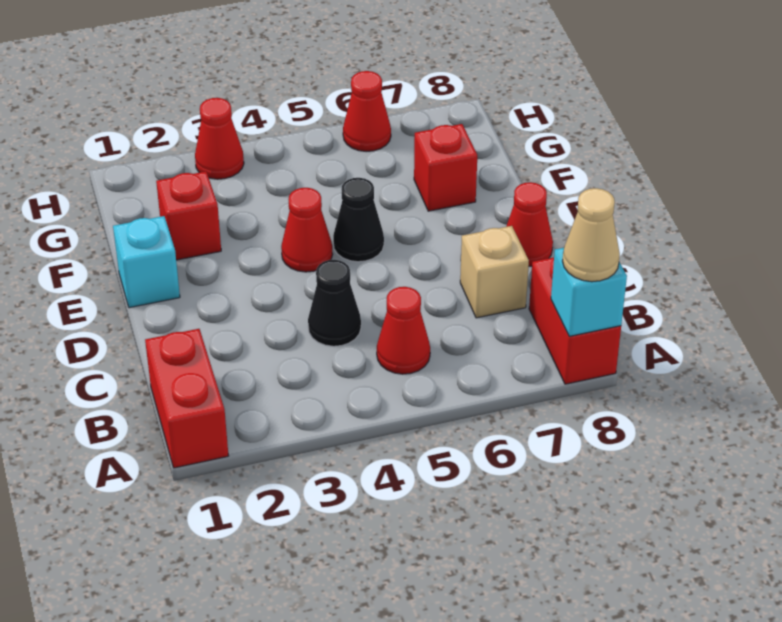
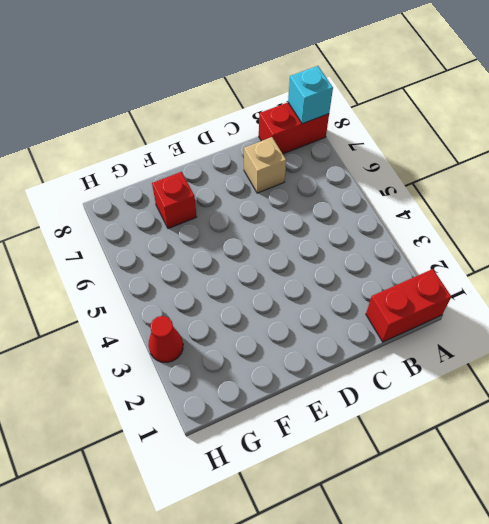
none -> red cone B5 level 1
none -> black cone C4 level 1
none -> red cone D8 level 1

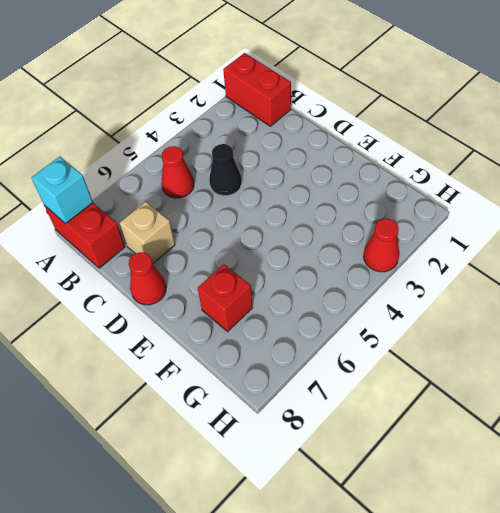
none -> cyan brick E1 level 1
none -> red cone E4 level 1
none -> black cone E5 level 1

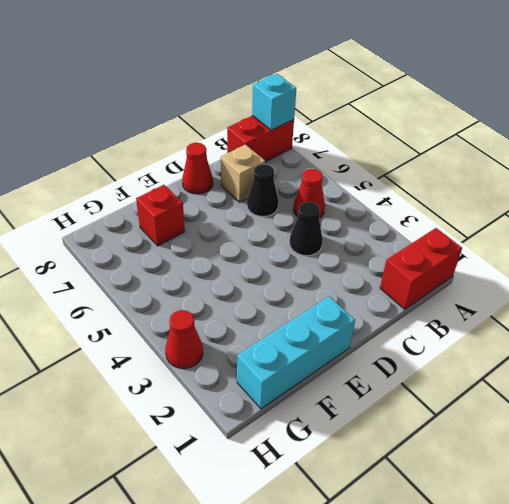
black cone C6 level 1 -> black cone E5 level 1
cyan brick E1:G1 level 1 -> cyan brick E1 level 1
none -> red cone E4 level 1
none -> red brick F2 level 1
none -> red cone H6 level 1

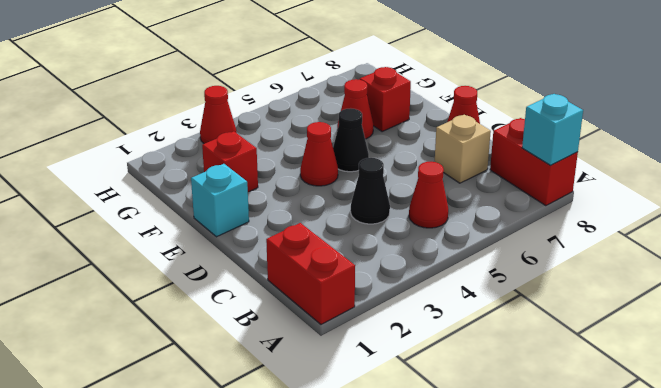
red cone F6 level 1 -> red cone H6 level 1
none -> tan cone A8 level 3

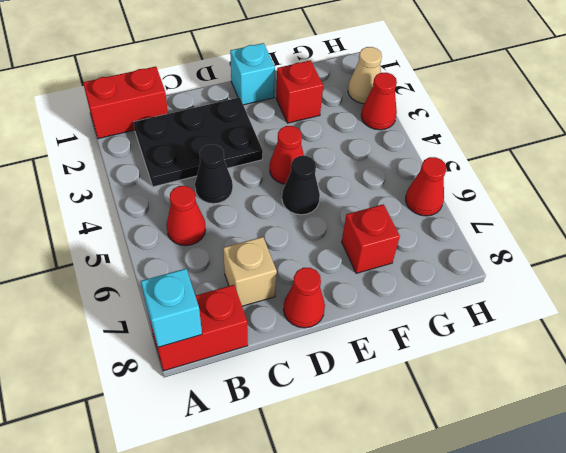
black plate B2:D3 level 1 -> none
tan cone H2 level 1 -> tan cone A8 level 3

